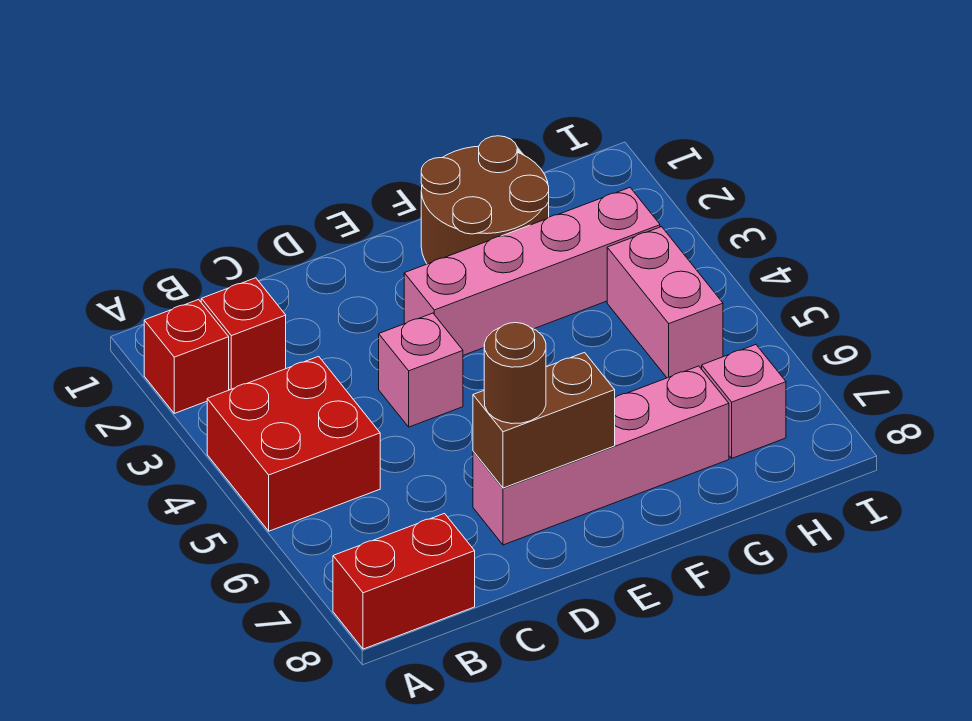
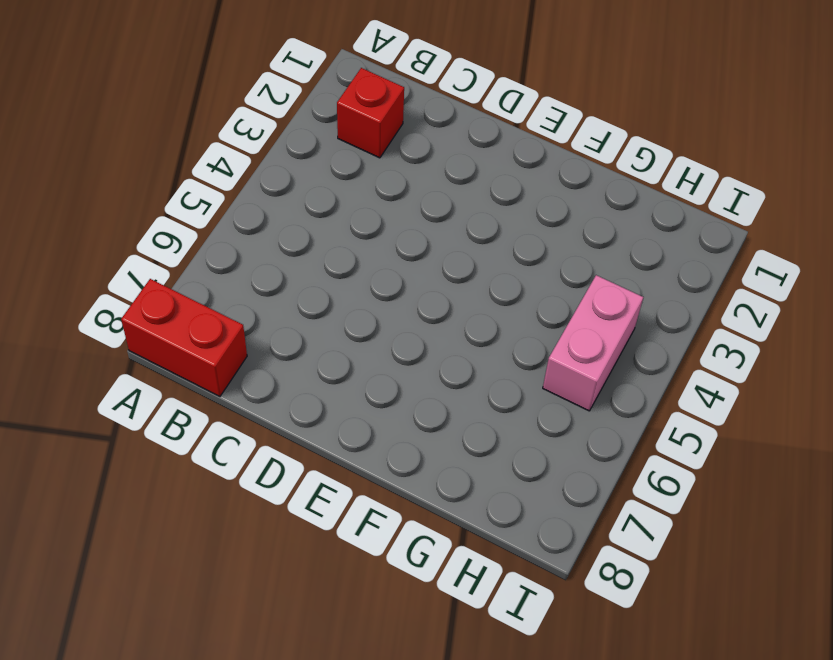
none -> red brick A2 level 1
none -> red brick A4:B5 level 1
none -> pink brick D4 level 1

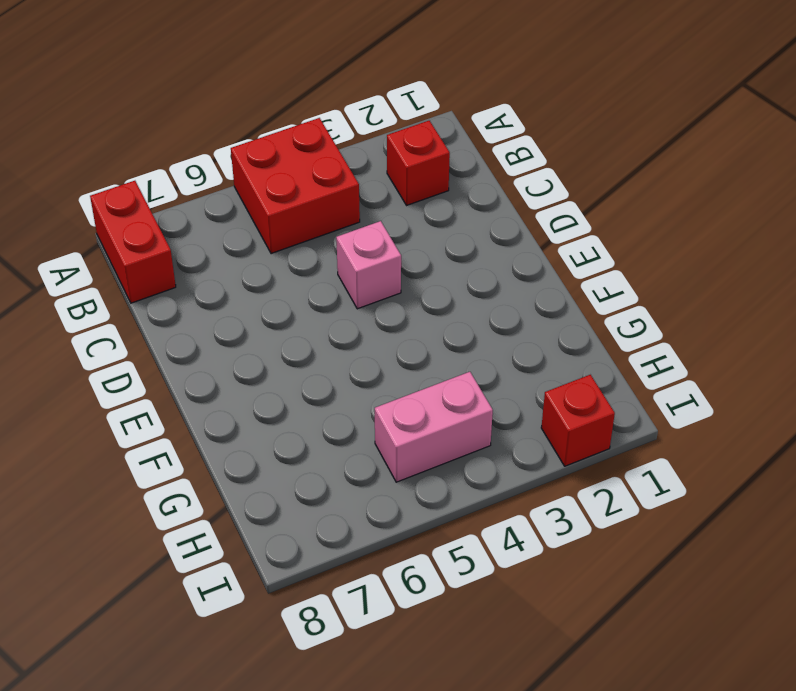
red brick I2 level 1 -> red brick A2 level 1
none -> pink brick D7:G7 level 1
none -> pink brick E3:H3 level 1
none -> brown round brick F1:G2 level 1

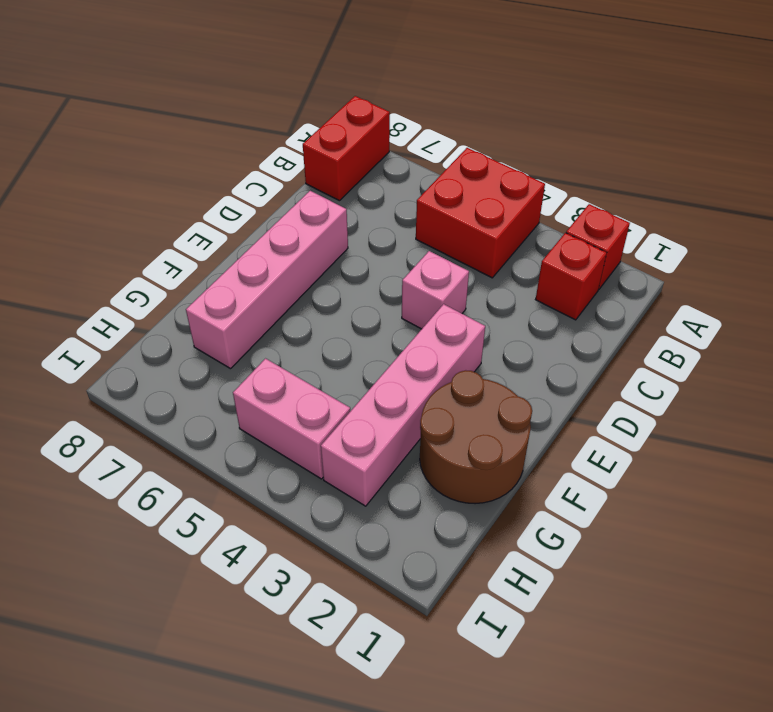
none -> pink brick H7 level 1
none -> brown brick D7:E7 level 2
none -> brown round brick D7 level 3

